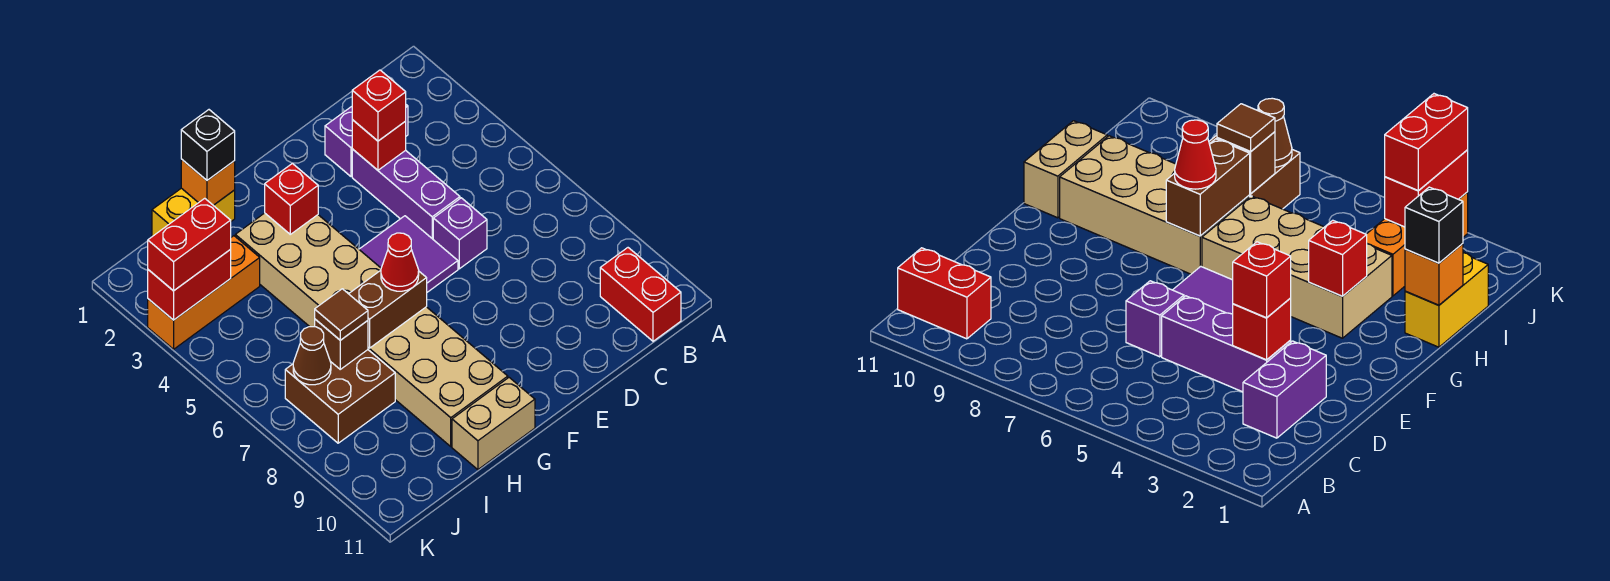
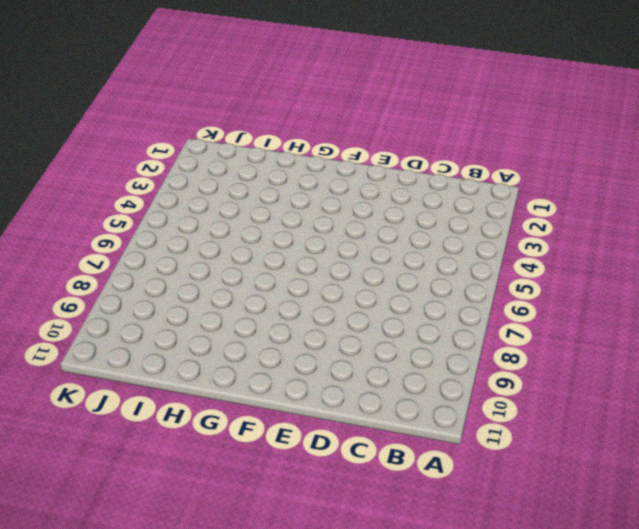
none -> red brick B10:B11 level 1
none -> purple brick C2:D2 level 1
none -> purple brick D3:D5 level 1

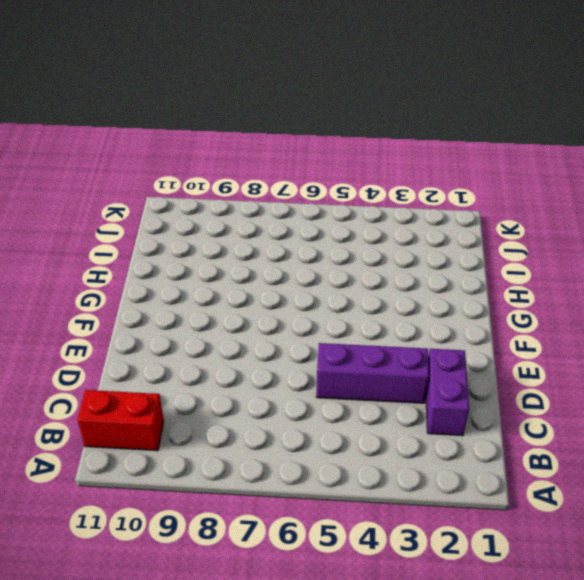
none -> purple brick D6 level 1
none -> purple tile E5:F6 level 1
none -> tan brick G3:H6 level 1

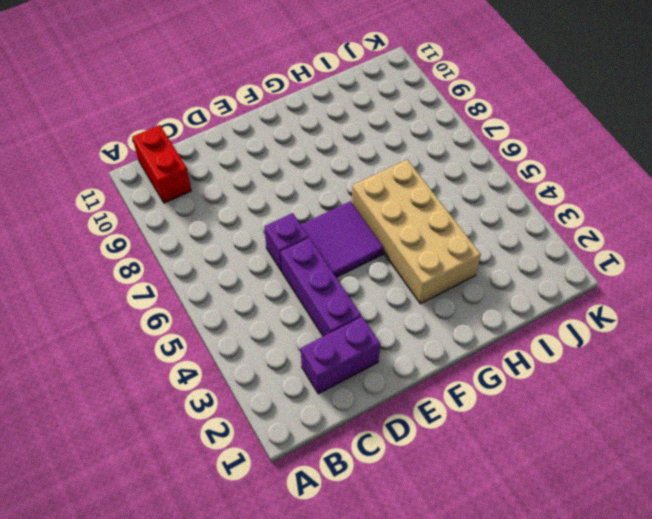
none -> tan brick G7:H10 level 1
none -> tan brick G11:H11 level 1
none -> yellow brick H1:I1 level 1

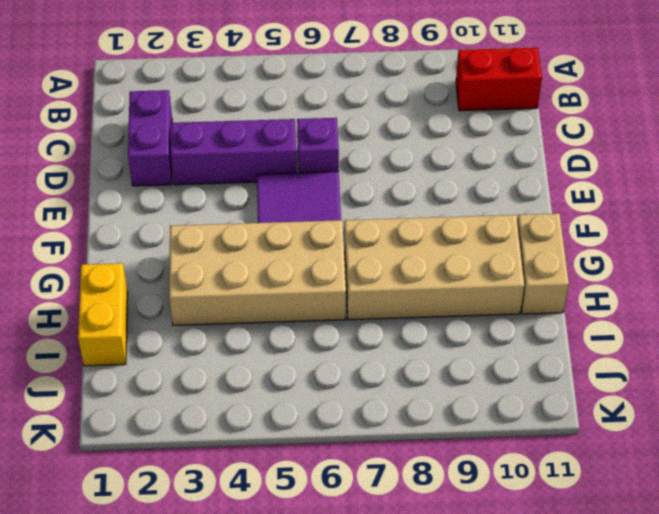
none -> orange brick I3:K3 level 1
none -> brown brick I7:J8 level 1
none -> red brick D3 level 2

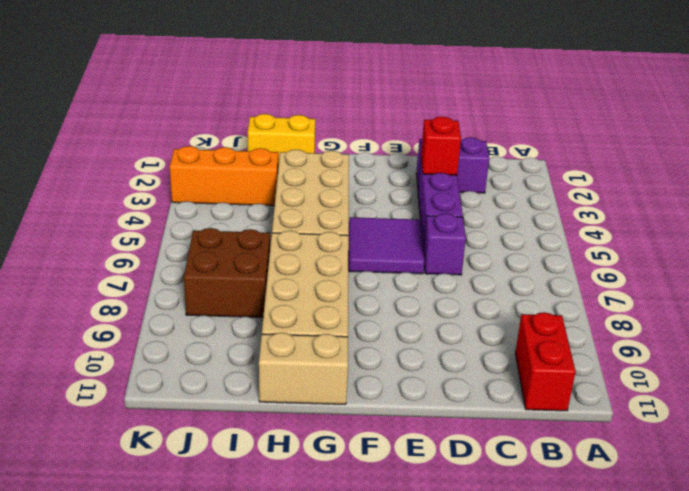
none -> red brick G3 level 2
none -> brown brick G7:H7 level 2
none -> orange brick H1 level 2

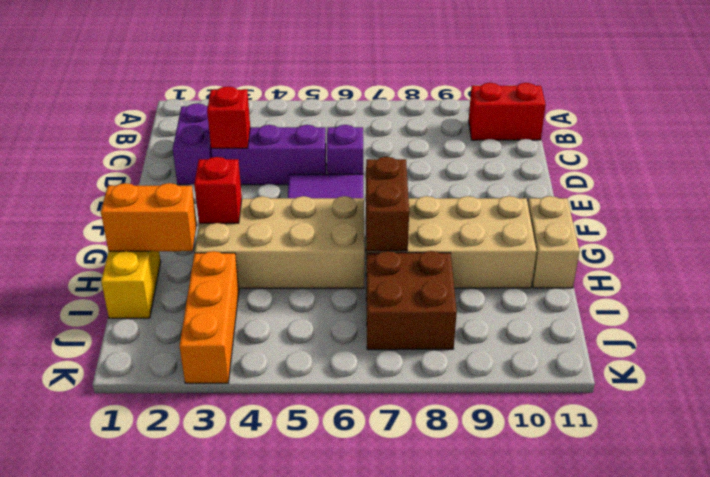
orange brick H1:H2 level 2 -> orange brick H1 level 2
none -> brown brick I7 level 2
none -> red brick J3:K3 level 2
none -> brown cone J7 level 2

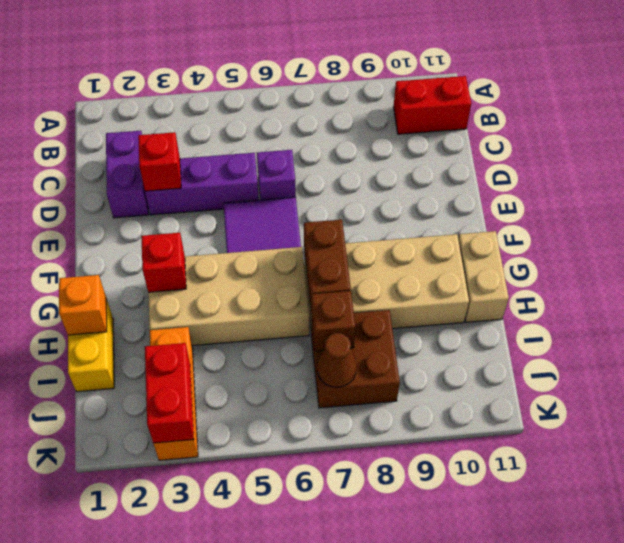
none -> red brick D3 level 3
none -> red cone G7 level 3
none -> black brick H1 level 3

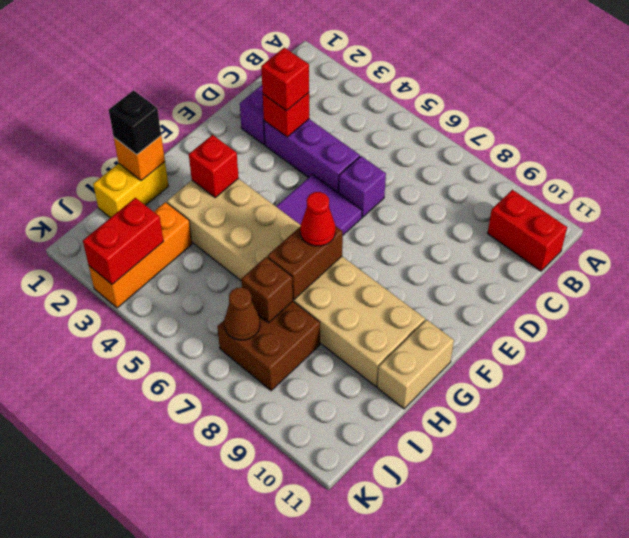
none -> brown tile I7 level 3
none -> red brick J3:K3 level 3

